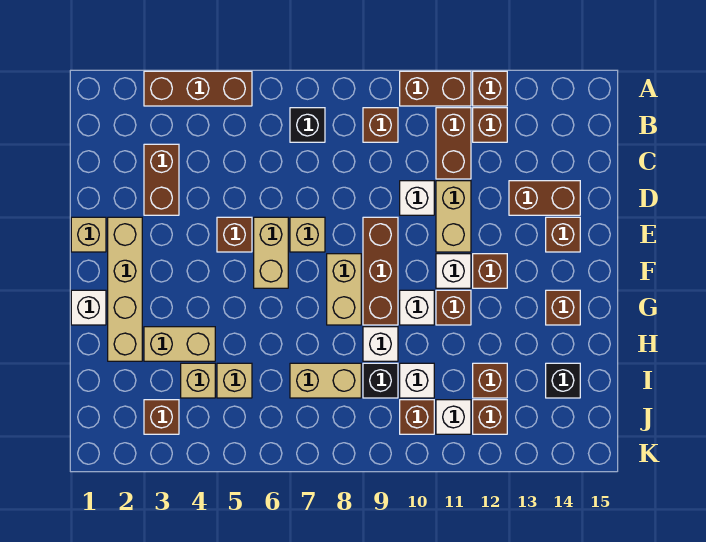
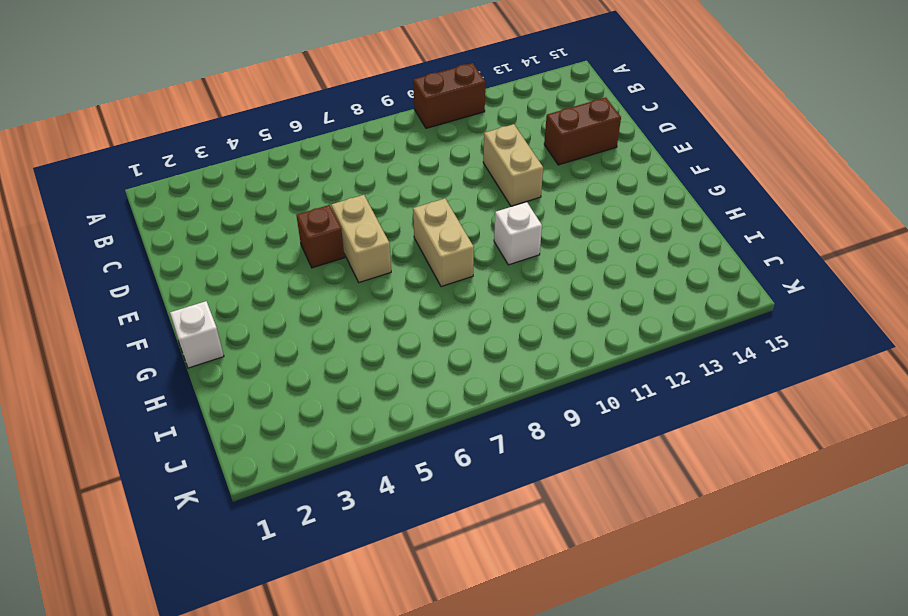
none -> brown brick A3:A5 level 1
none -> brown brick A12 level 1
none -> black brick B7 level 1
none -> brown brick B9 level 1

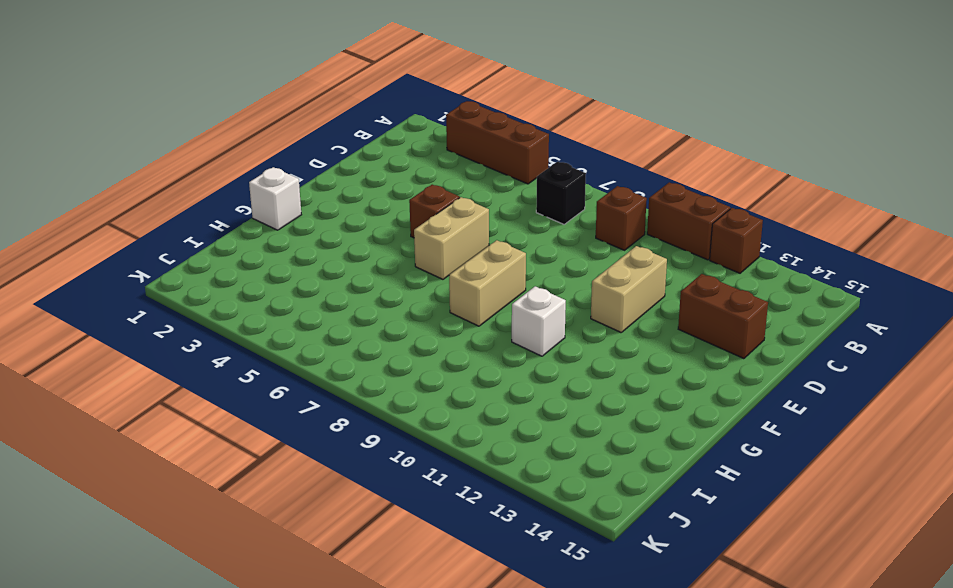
none -> brown brick B11:C11 level 1
none -> brown brick B12 level 1
none -> brown brick C3:D3 level 1
none -> white brick D10 level 1

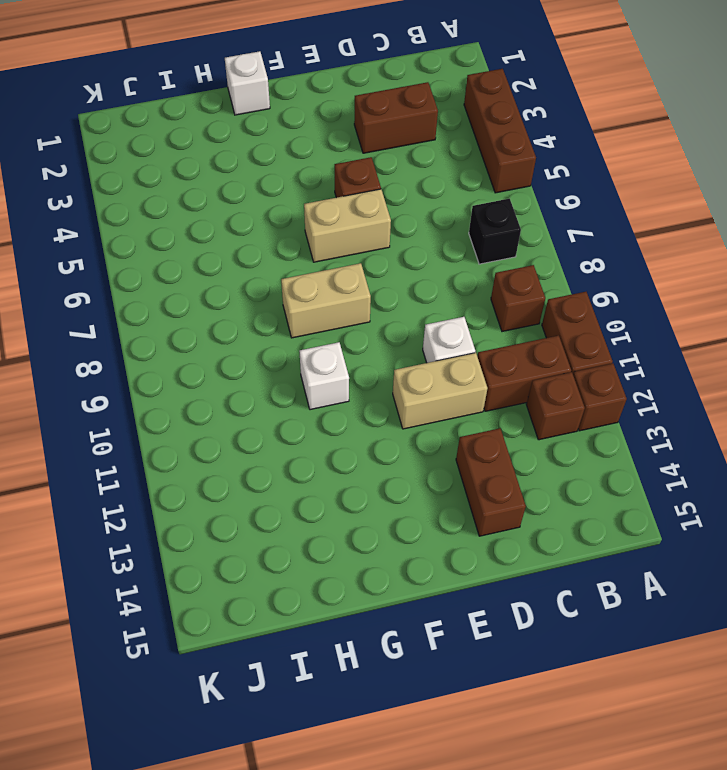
none -> tan brick E1 level 1
none -> tan brick E2:H2 level 1
none -> tan brick E7 level 1
none -> brown brick E9:G9 level 1

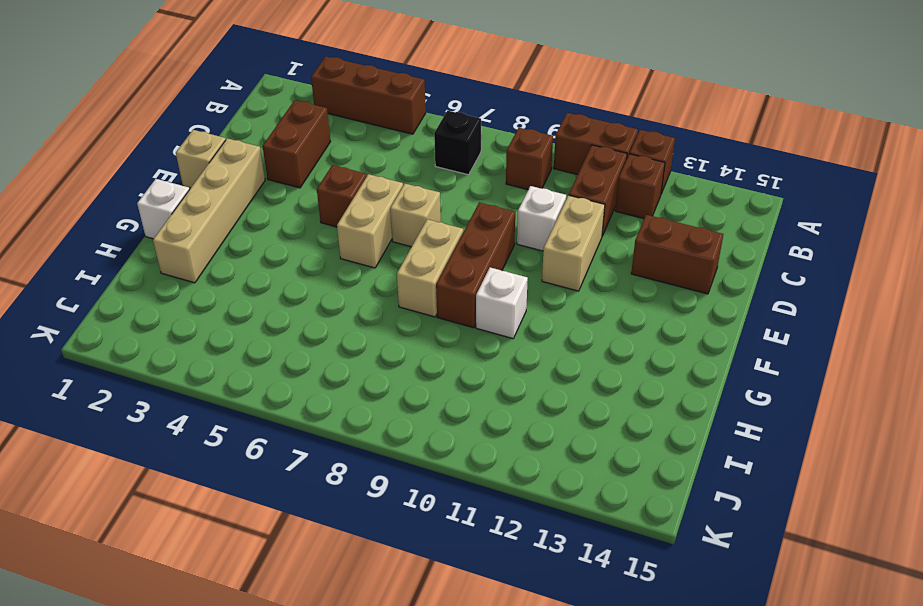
none -> brown brick E14 level 1
none -> white brick F11 level 1
none -> brown brick F12 level 1
none -> brown brick G11 level 1

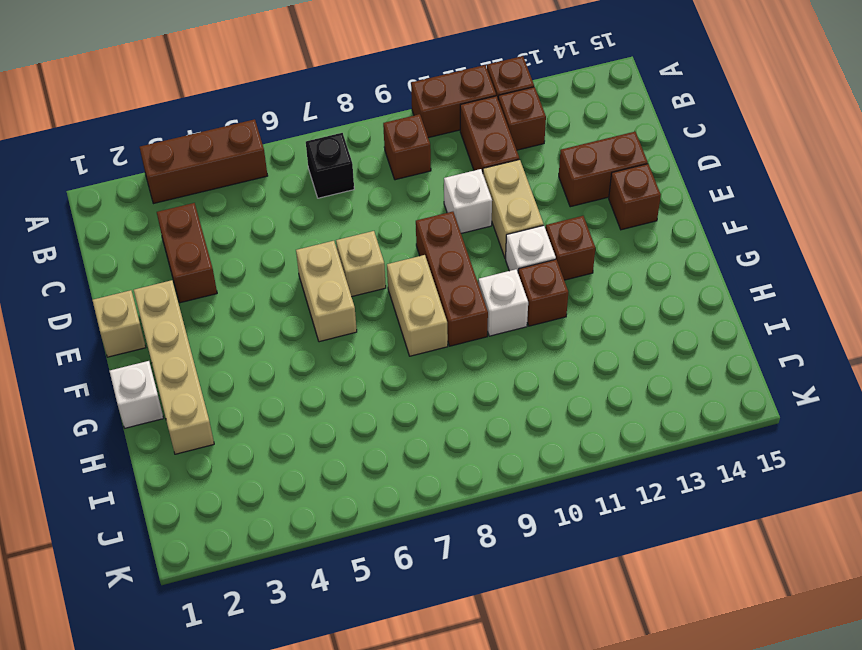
none -> brown brick E5 level 1
none -> brown brick G14 level 1
none -> tan brick H3:H4 level 1
none -> white brick H9 level 1

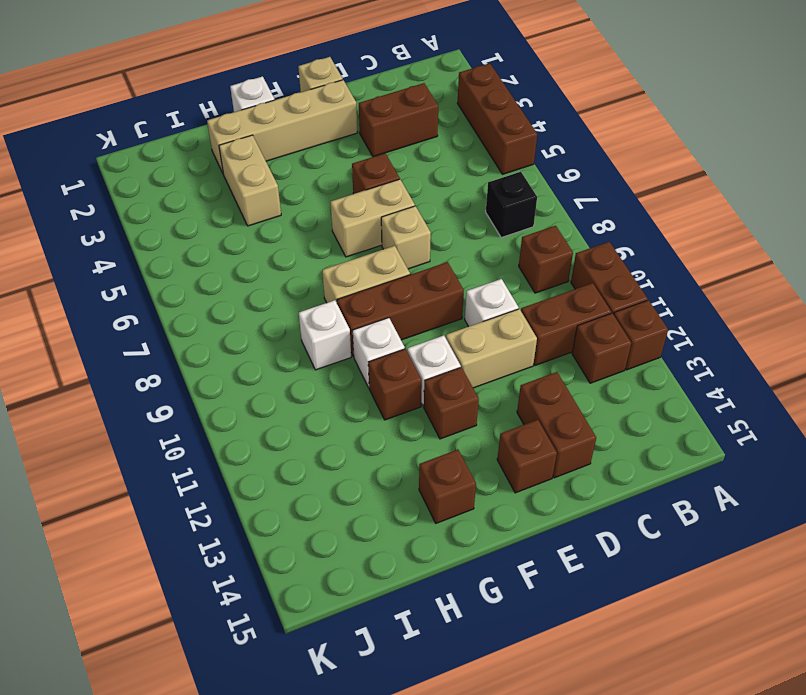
none -> tan brick I4 level 1
none -> tan brick I5 level 1
none -> tan brick I7:I8 level 1
none -> black brick I9 level 1

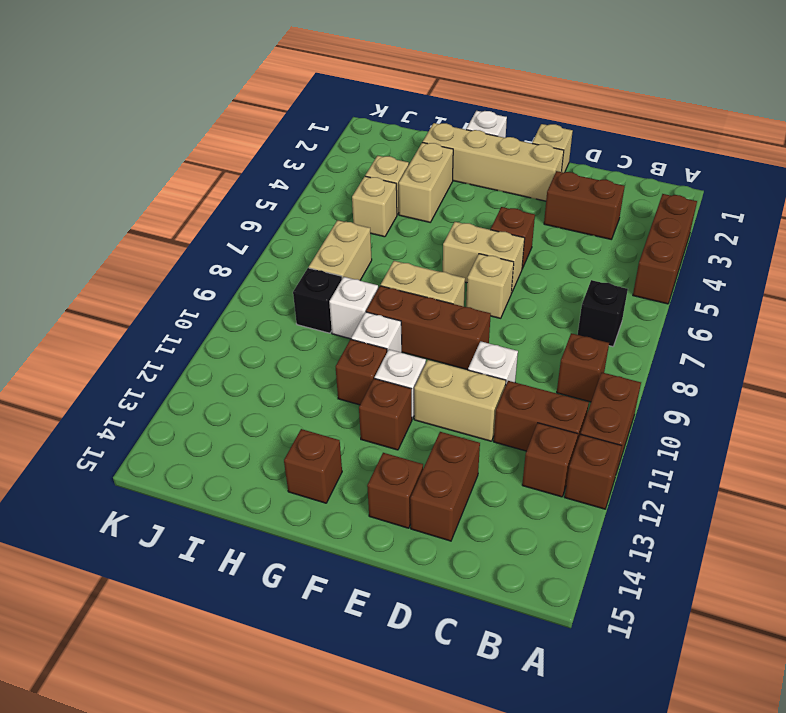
none -> white brick I10 level 1
none -> brown brick I12 level 1
none -> black brick I14 level 1
none -> brown brick J3 level 1

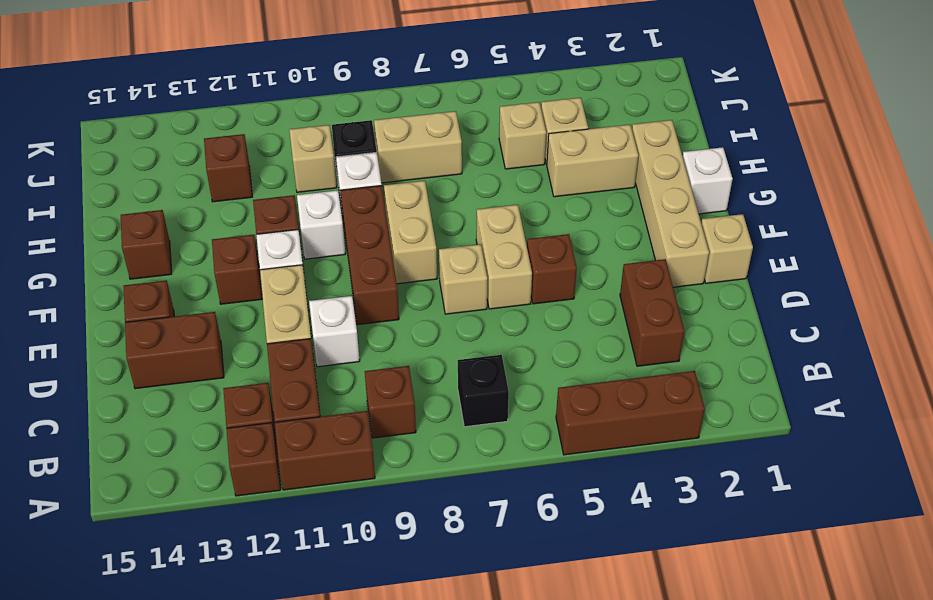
tan brick I10 level 1 -> white brick I10 level 1
none -> black brick I14 level 1
none -> brown brick J3 level 1
none -> brown brick J10 level 1
none -> white brick J11 level 1

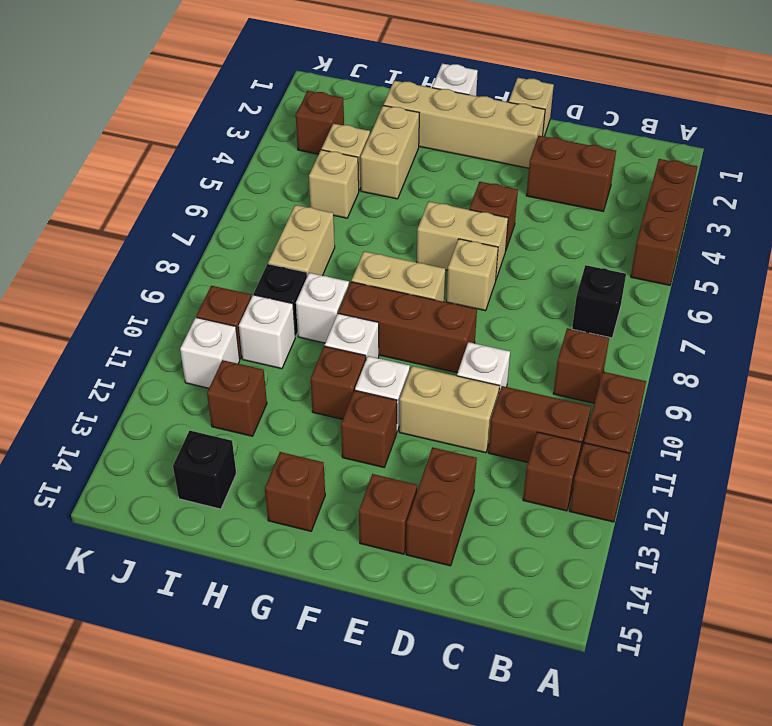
none -> brown brick J12 level 1

